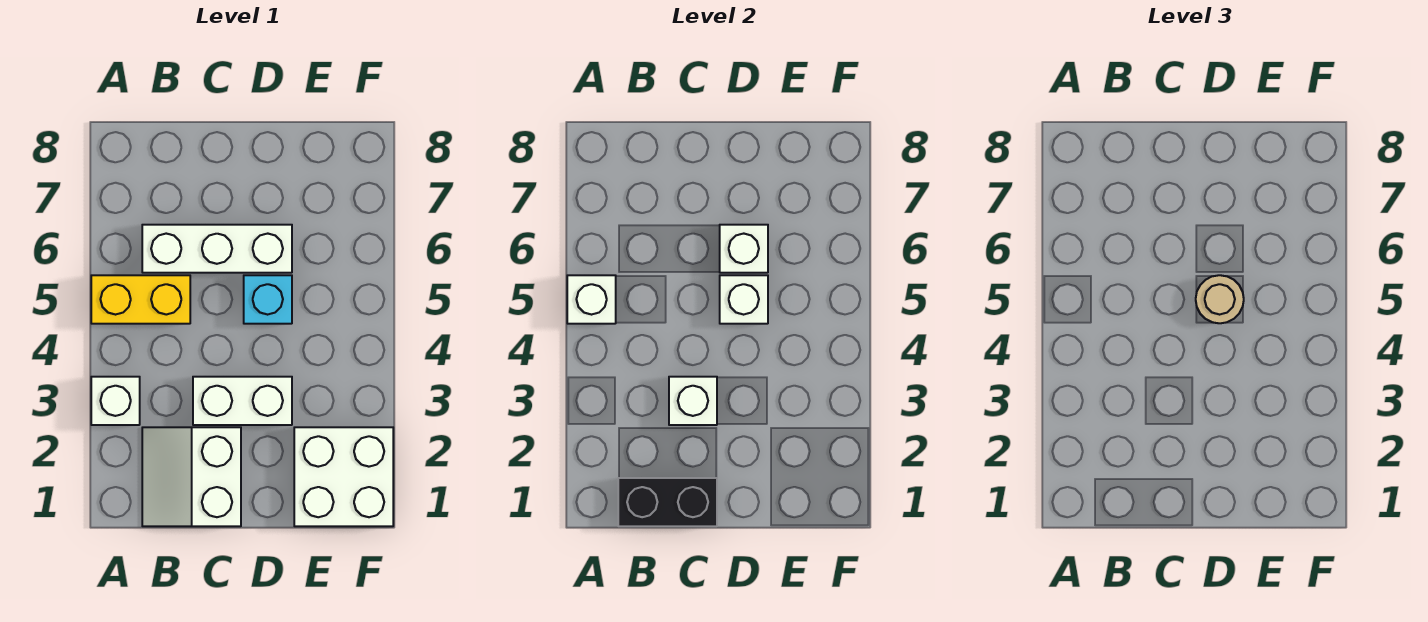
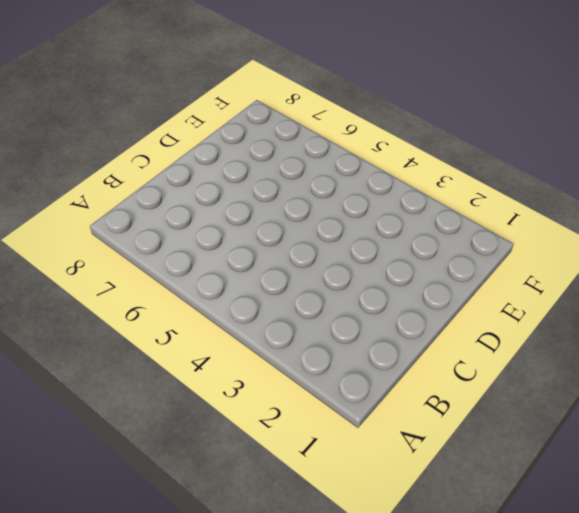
none -> white brick A3 level 1
none -> yellow brick A5:B5 level 1
none -> white slope B1:C2 level 1 top C

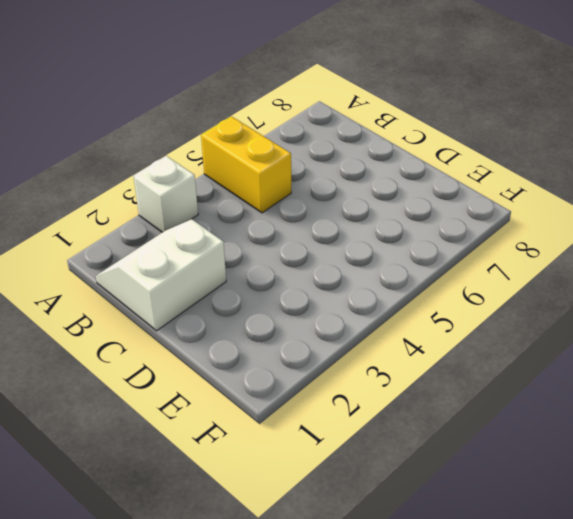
none -> white brick B6:D6 level 1
none -> white brick C3:D3 level 1
none -> cyan brick D5 level 1

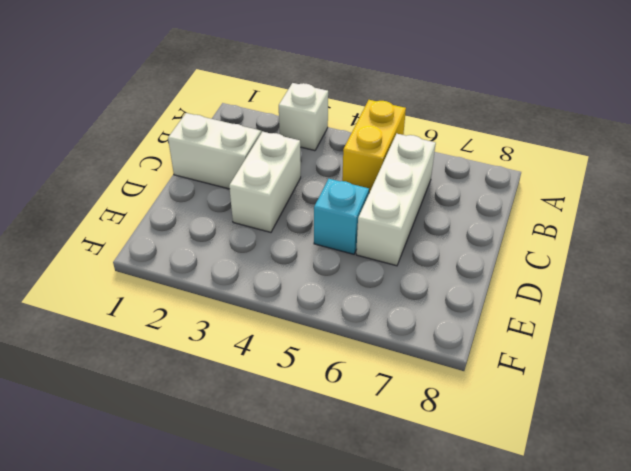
none -> white brick E1:F2 level 1
none -> white brick A5 level 2
none -> black brick B1:C1 level 2

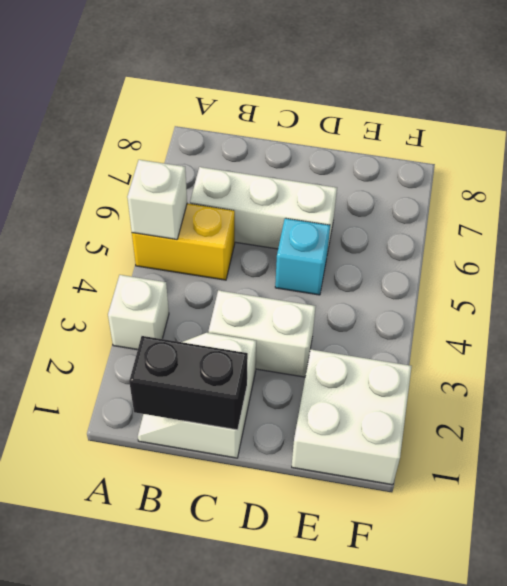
none -> white brick C3 level 2
none -> white brick D5 level 2
none -> white brick D6 level 2

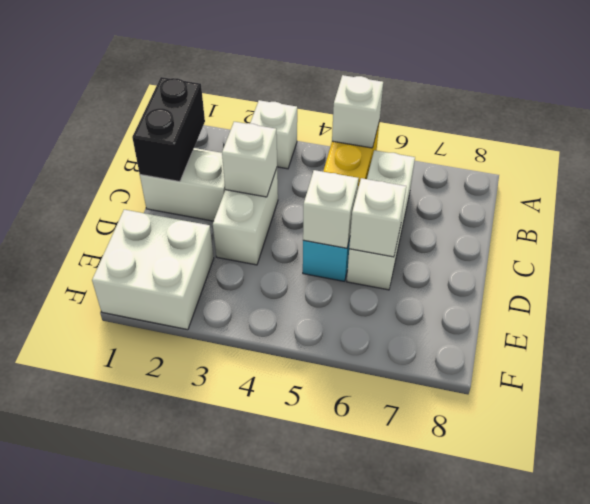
none -> tan round brick D5 level 3

